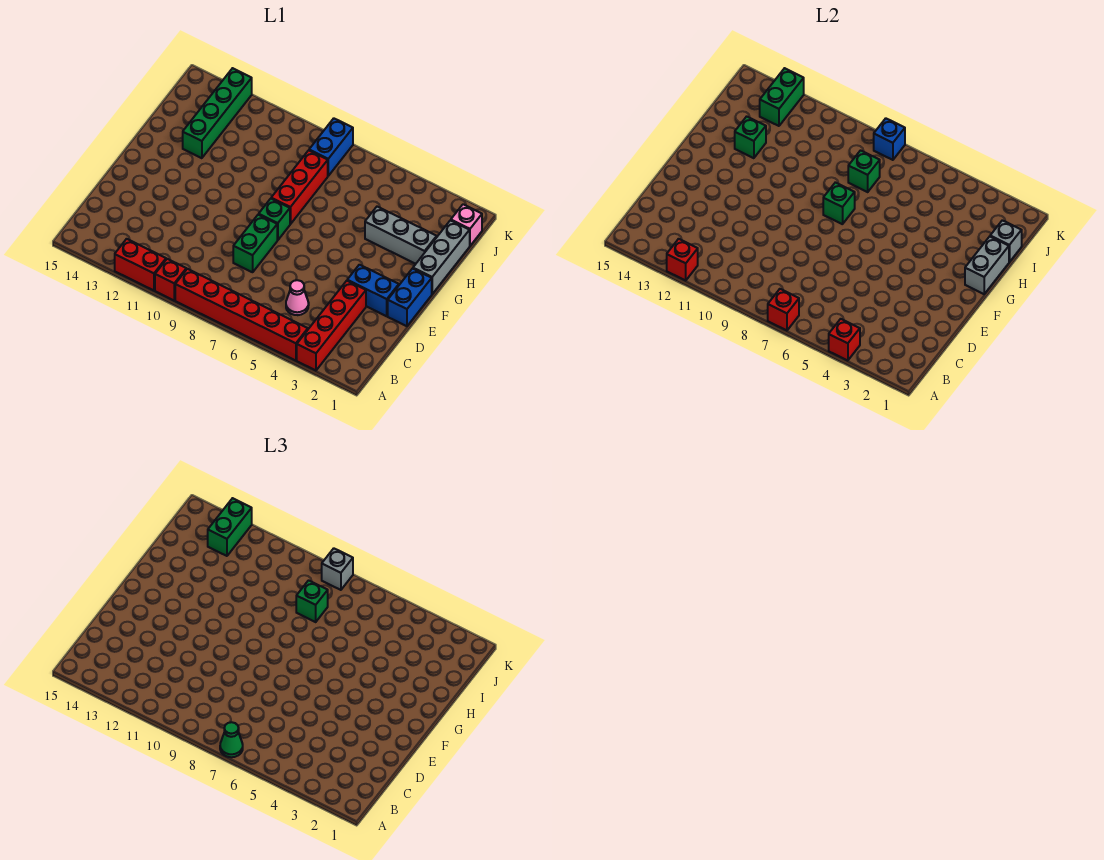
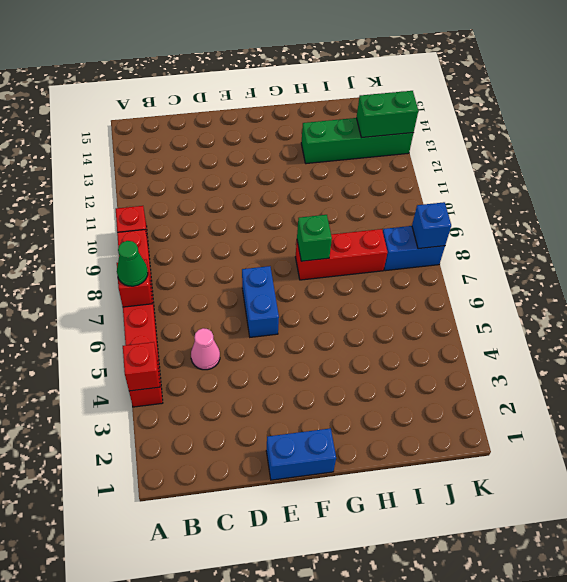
blue brick E6:E7 level 1 -> blue brick E2:E3 level 1
none -> red brick A3:D3 level 1
none -> red brick A11:A12 level 1
none -> green brick D8:E8 level 1

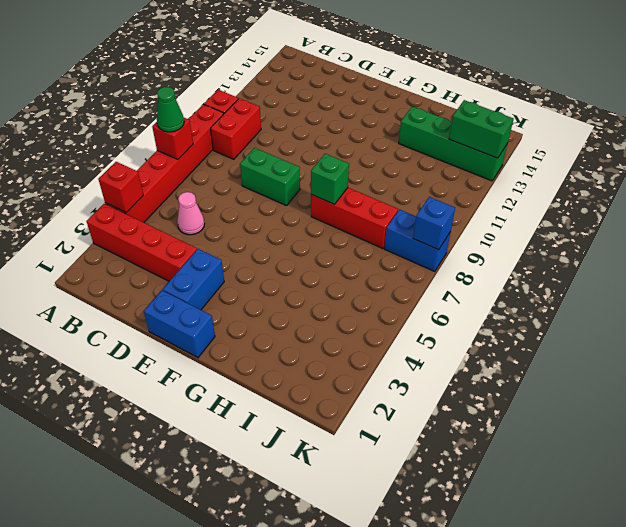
red brick B9:B10 level 1 -> red brick A11:A12 level 1
none -> green brick F8 level 1
none -> grey brick G1:I1 level 1
none -> grey brick H2:H4 level 1

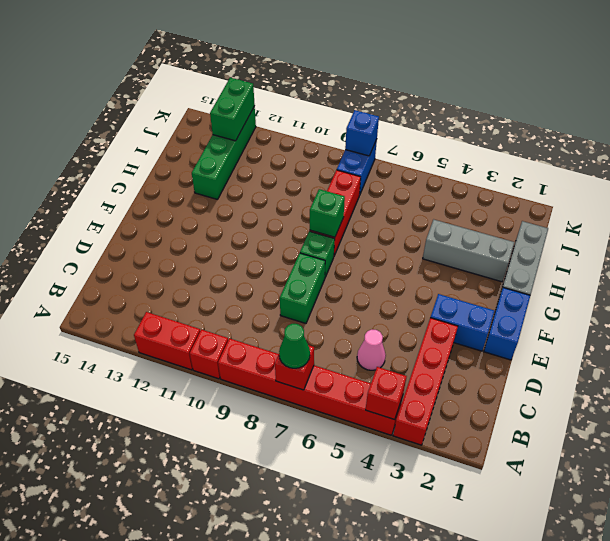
none -> pink brick J1 level 1
none -> red brick A12 level 2
none -> grey brick G1:H1 level 2

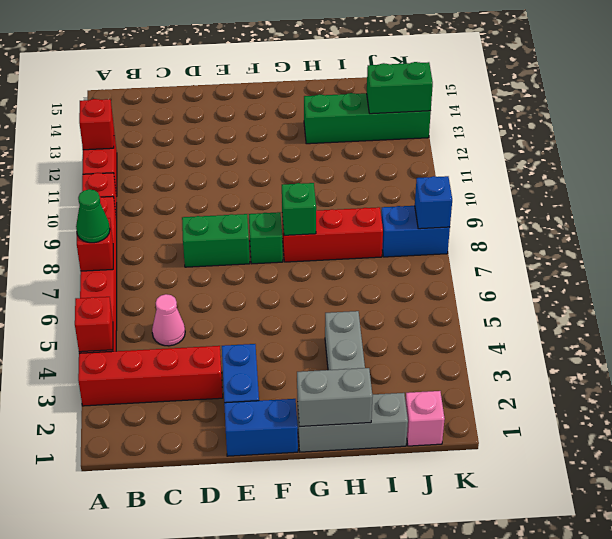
none -> green brick H13 level 2
none -> grey brick I1 level 2
none -> green brick I8 level 2

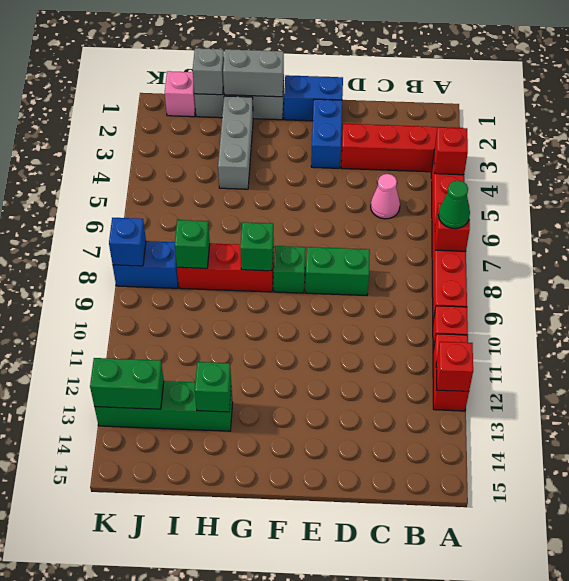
none -> green brick I8 level 3
none -> green brick J13:K13 level 3
none -> grey brick K8 level 3

